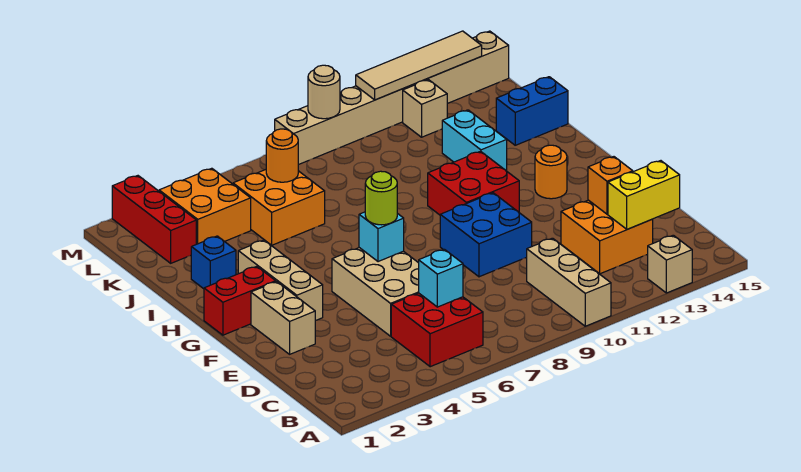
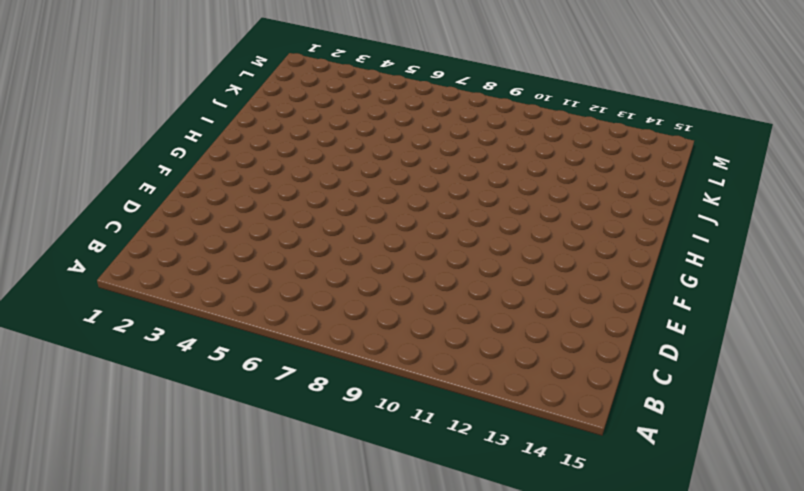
none -> tan brick A10:C10 level 1
none -> tan brick A13 level 1
none -> red brick B5:C6 level 1

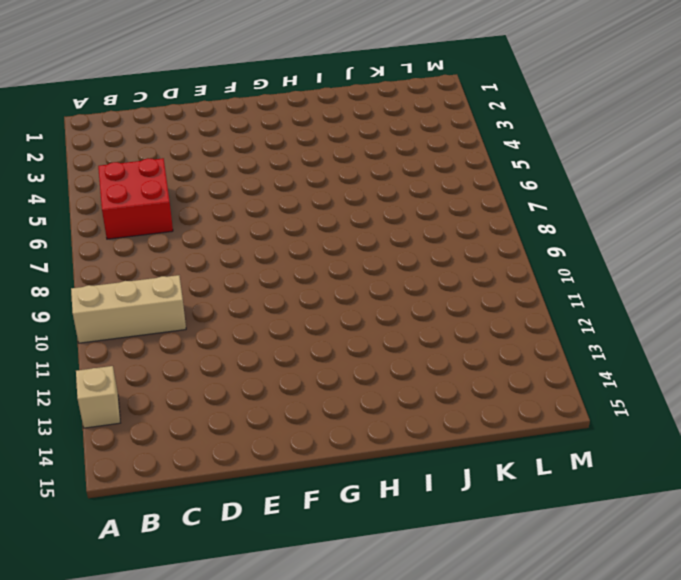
none -> orange brick C12:D13 level 1
none -> tan brick D5:F6 level 1
none -> tan brick E2:F2 level 1

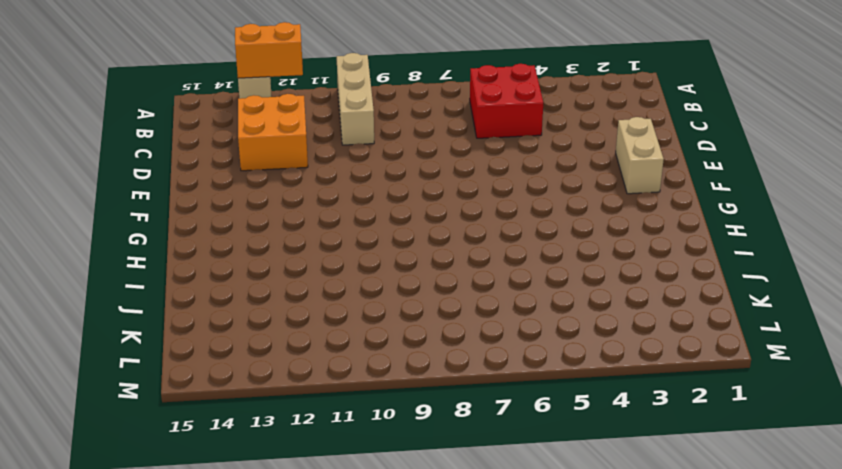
orange brick A12:A13 level 2 -> none
none -> tan brick D5:F6 level 1
none -> blue brick E9:F10 level 1
none -> tan brick F3:H3 level 1

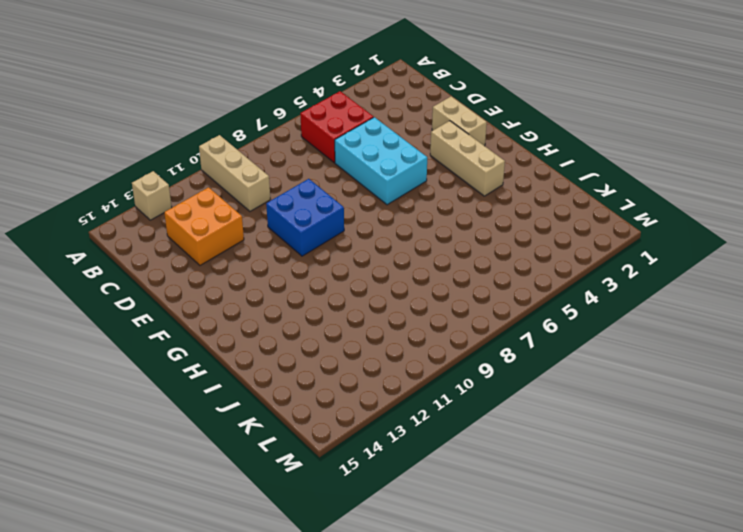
cyan brick D5:F6 level 1 -> tan brick D5:F6 level 1
none -> red brick G1:G2 level 1
none -> red brick G10:H11 level 1
none -> orange round brick G13 level 1

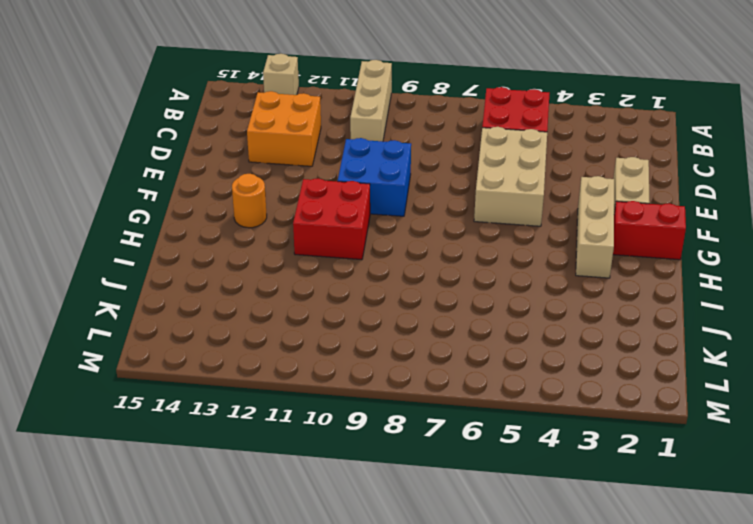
none -> blue brick I2 level 1
none -> cyan brick I12:J12 level 1
none -> orange brick J5:K6 level 1

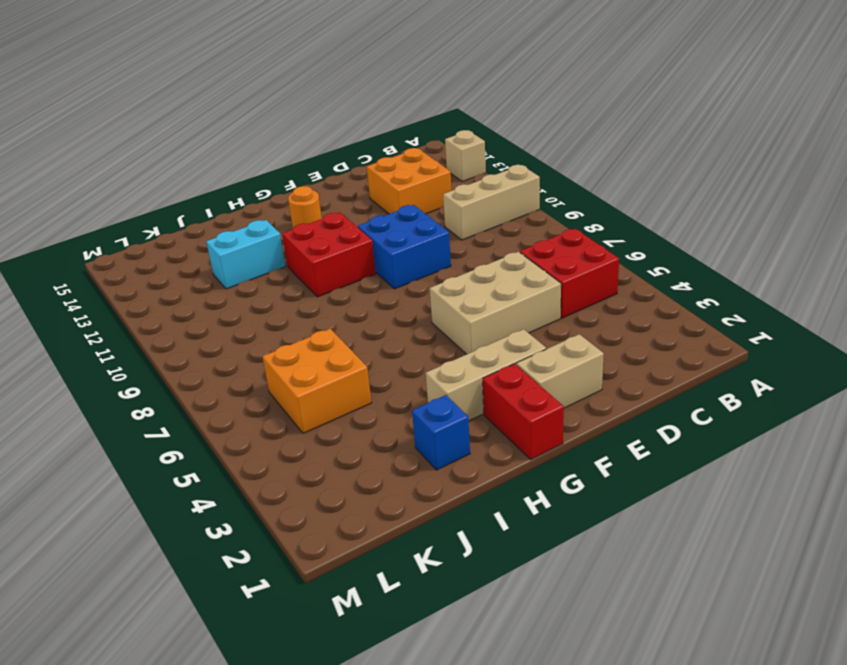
none -> blue brick J14:J15 level 1
none -> red brick K2:M2 level 1
none -> orange brick K3:L4 level 1

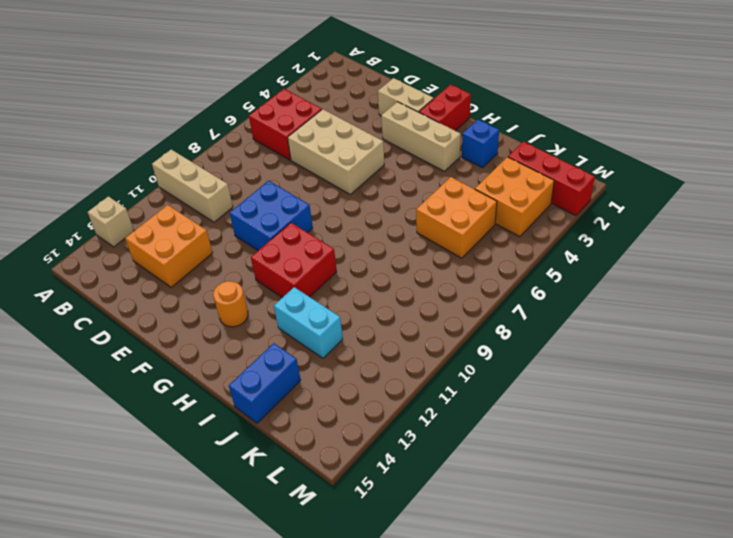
none -> tan brick L12 level 1
none -> tan brick M8:M15 level 1
none -> cyan brick C6 level 2

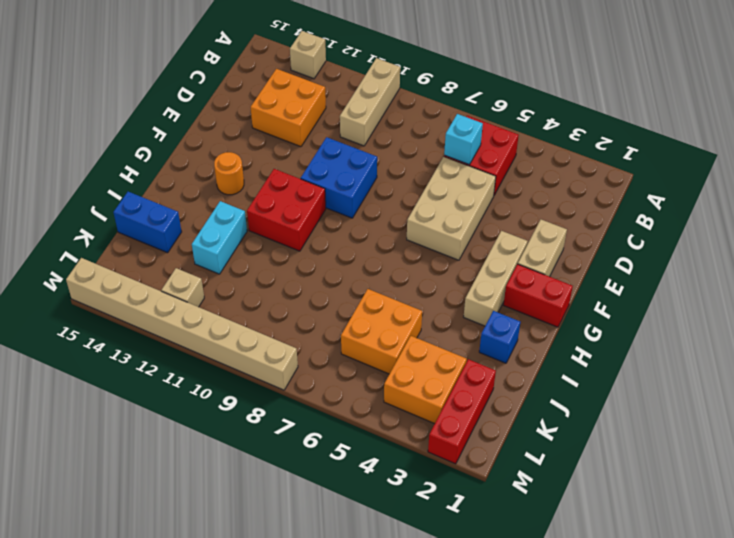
none -> yellow brick C13:C14 level 2
none -> orange brick D13 level 2
none -> cyan brick F6 level 2

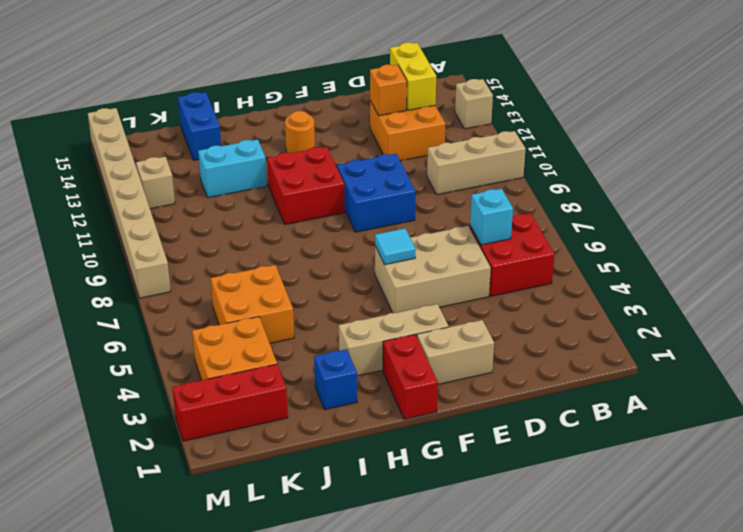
cyan tile F6 level 2 -> cyan brick F6 level 2
none -> orange round brick K6 level 2
none -> tan round brick M9 level 2
none -> tan tile M11:M14 level 2

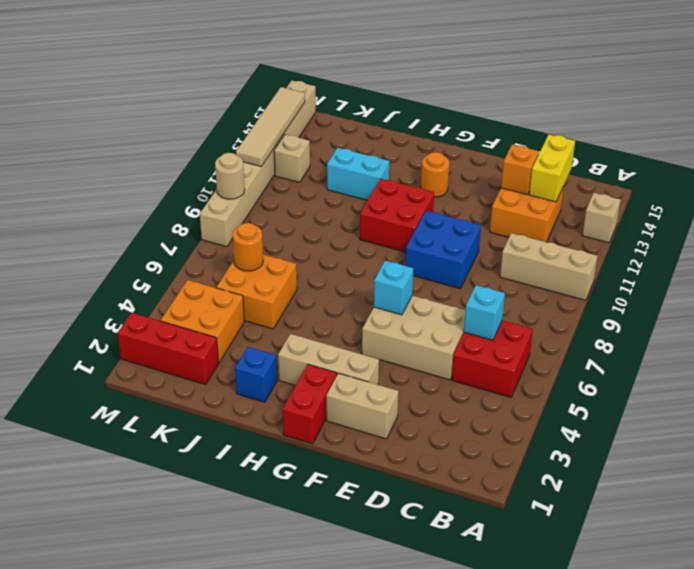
none -> blue brick J14:J15 level 1
none -> lime round brick F6 level 3

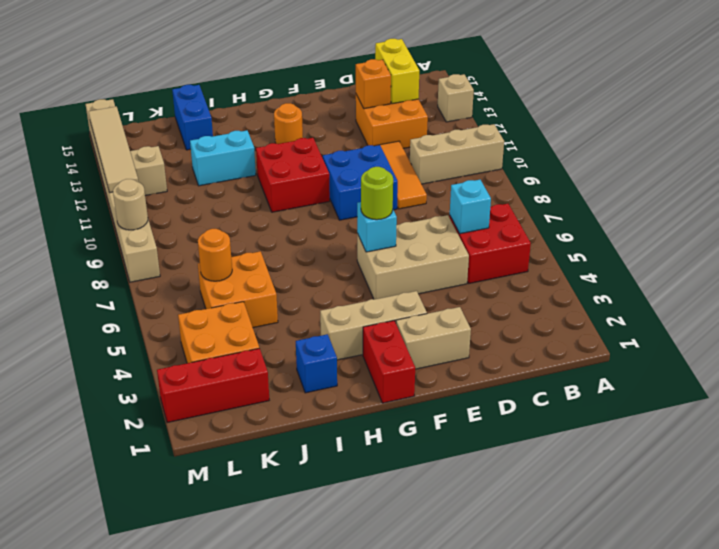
orange tile D9:D11 level 1 -> none

